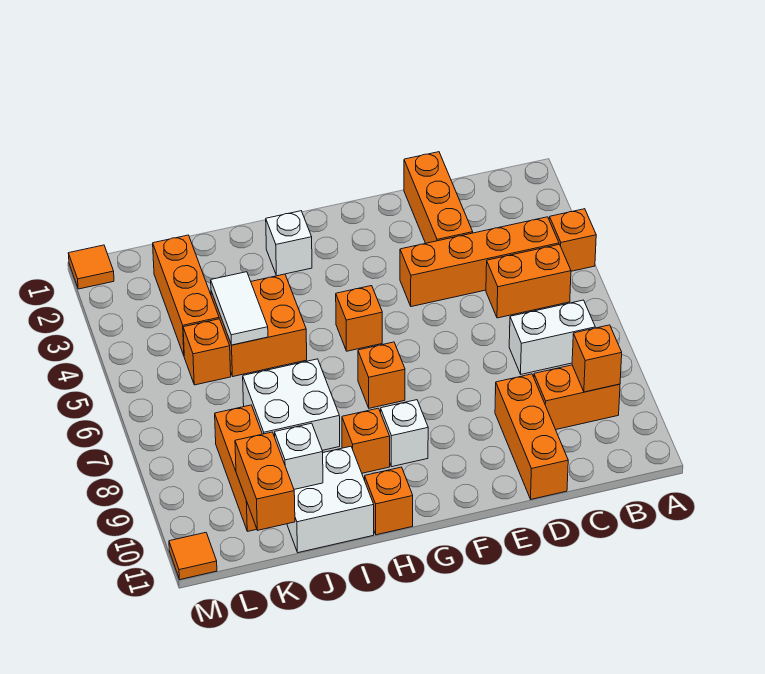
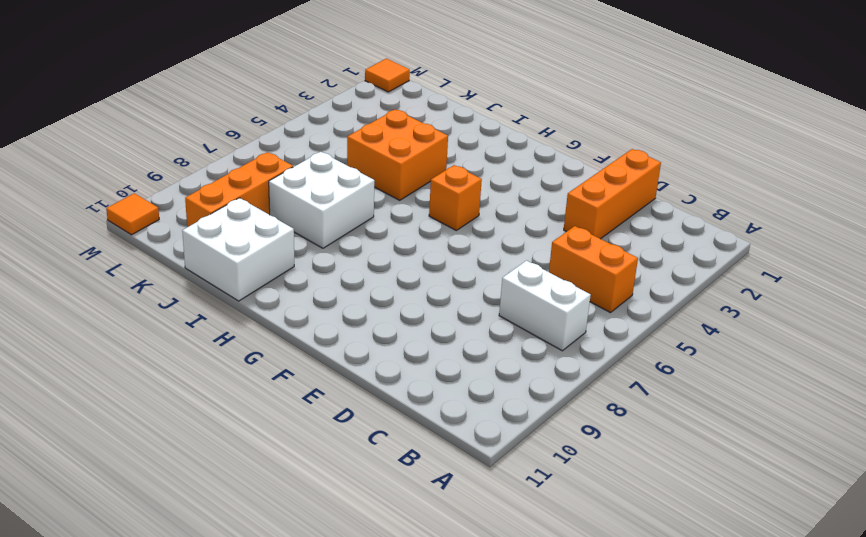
none -> orange brick A4 level 1
none -> orange brick B4:E4 level 1
none -> orange brick B9:C9 level 1

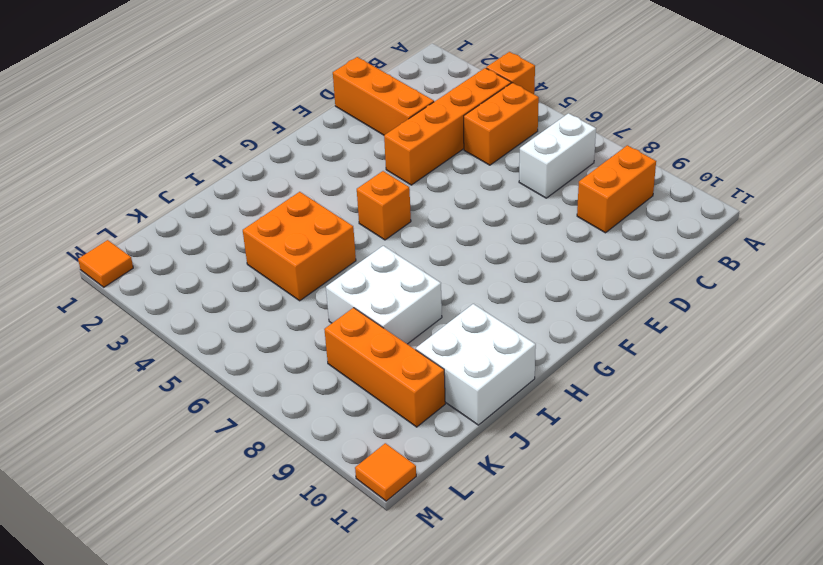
none -> orange brick D9:D11 level 1
none -> orange brick G7 level 1
none -> white brick G9 level 1

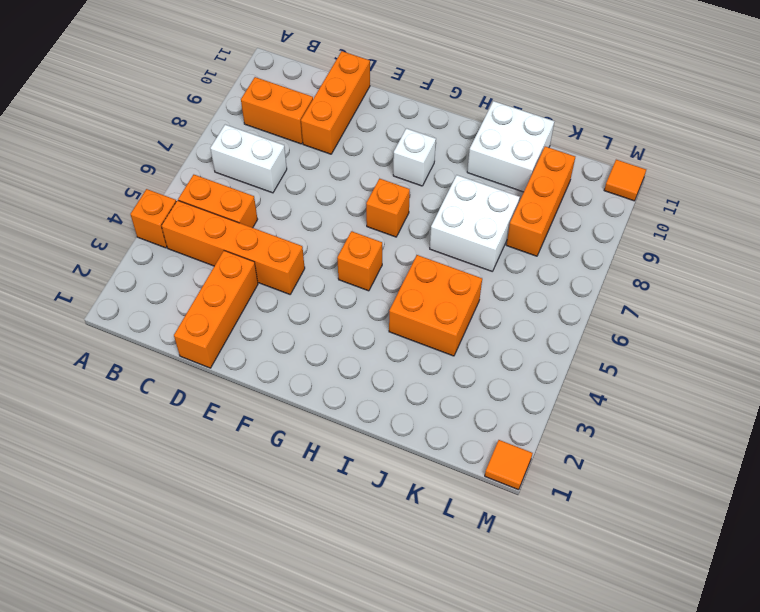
none -> white brick H2 level 1
none -> orange brick H9 level 1
none -> orange brick H11 level 1

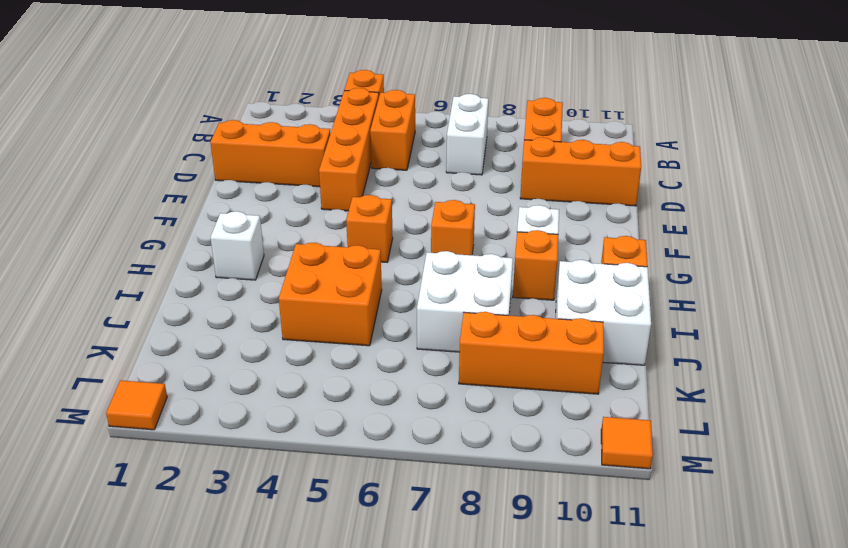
none -> orange brick K2:K4 level 1
none -> orange brick K5 level 1
none -> orange brick B9 level 2

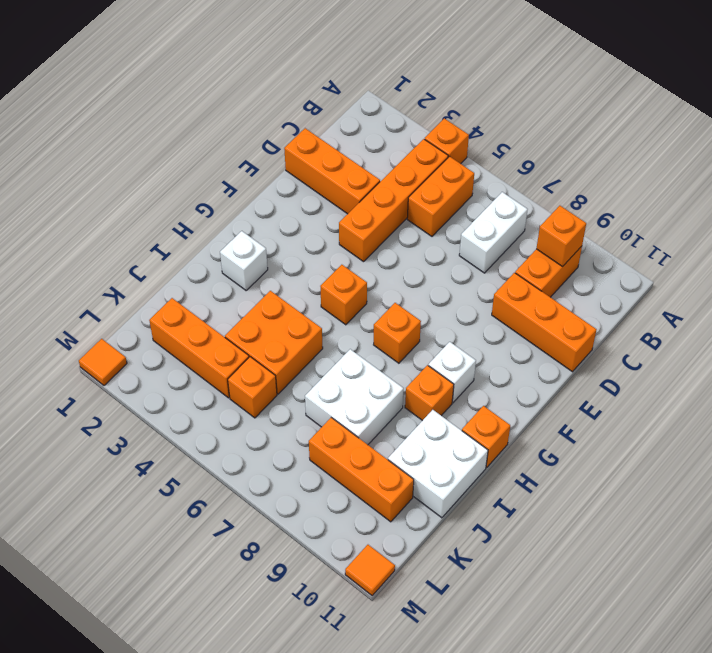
none -> white tile J4:J5 level 2
none -> white brick J10 level 2
none -> orange brick K10:K11 level 2

